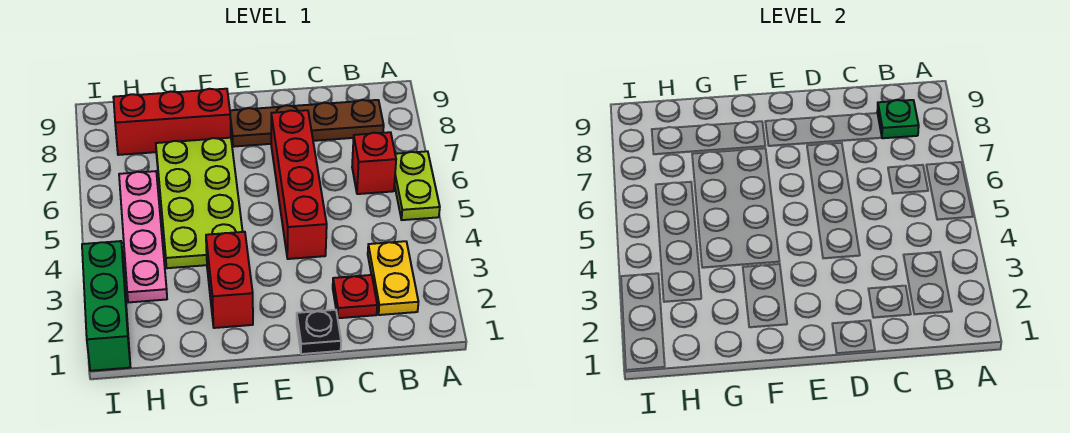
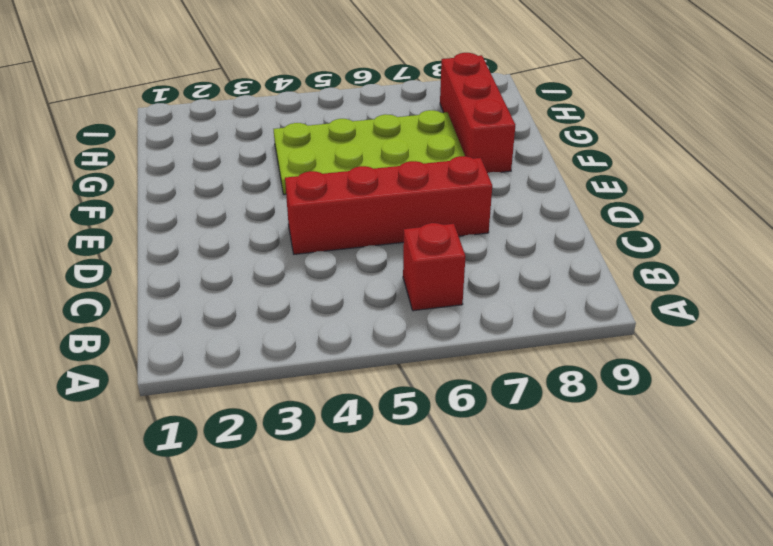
none -> lime plate A5:A6 level 1
none -> yellow plate B2:B3 level 1
none -> brown plate B8:E8 level 1

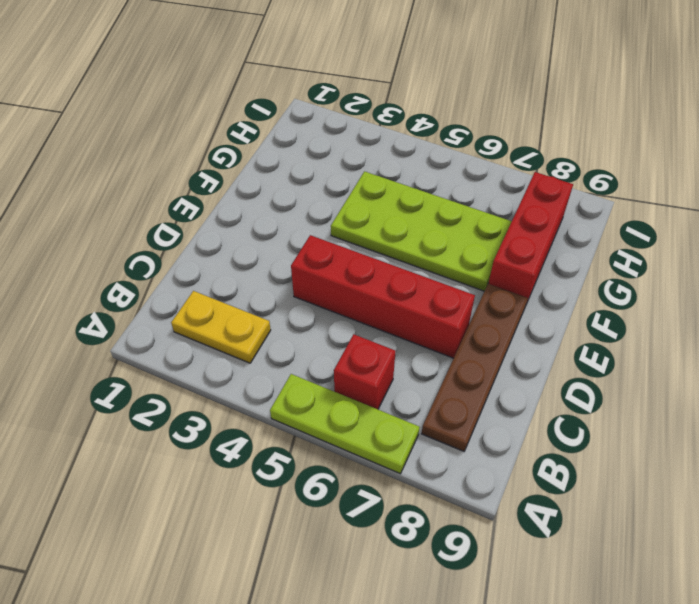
lime plate A5:A7 level 1 -> lime plate A5:A6 level 1
none -> red plate C2 level 1
none -> black plate D1 level 1
none -> red brick F2:F3 level 1

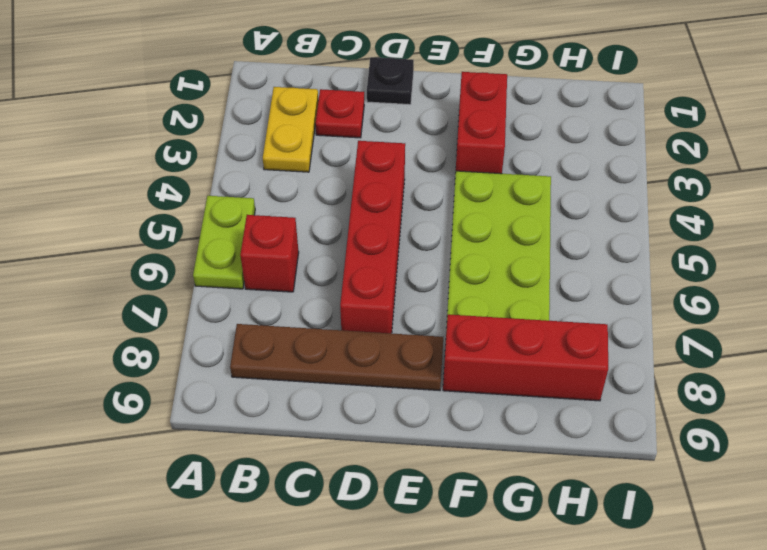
none -> pink plate H3:H6 level 1
none -> green brick I1:I3 level 1
none -> green plate B8 level 2

